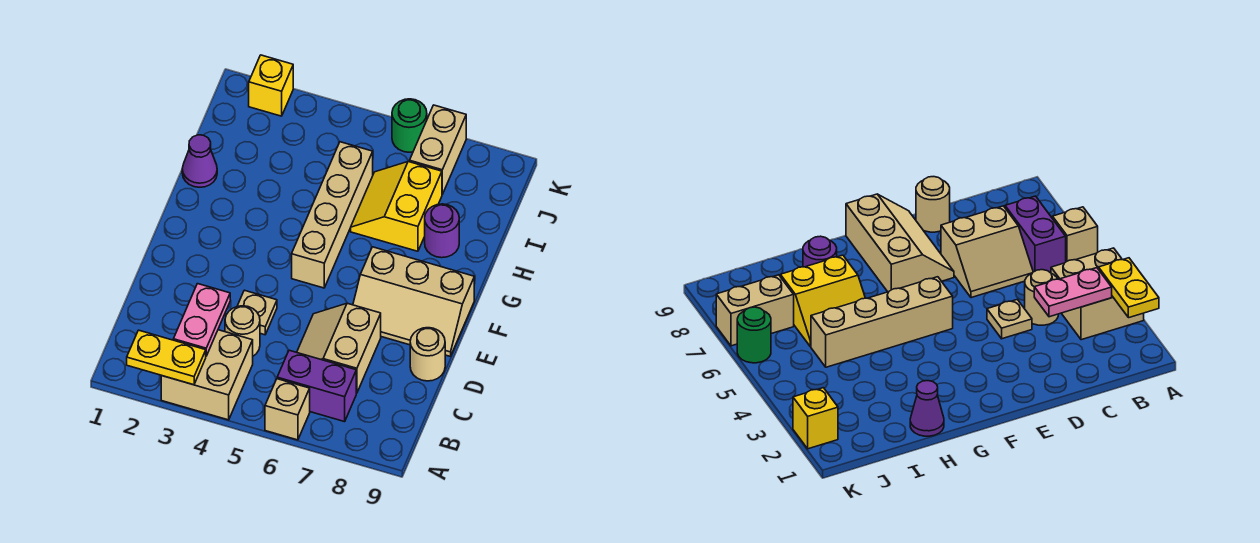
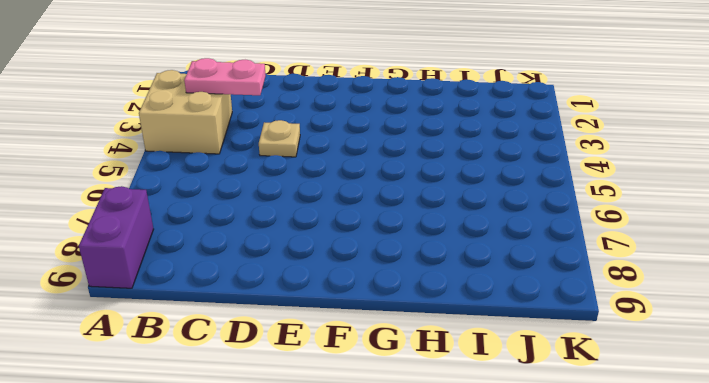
purple brick A8:A9 level 1 -> purple brick B6:B7 level 1
none -> tan brick A6 level 1
none -> tan round brick C4 level 1
none -> tan slope C6:D7 level 1 top 7

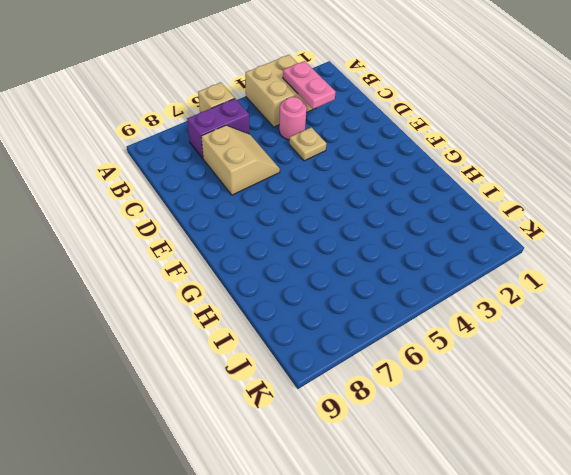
pink round brick C4 level 1 -> tan round brick C4 level 1
none -> tan round brick D9 level 1
none -> tan slope E7:F9 level 1 top F
none -> tan brick F5:I5 level 1

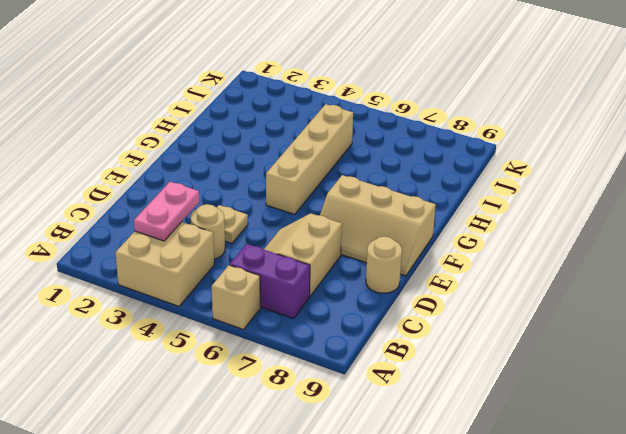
none -> purple cone H1 level 1
none -> yellow slope H6:I7 level 1 top 7
none -> purple round brick H8 level 1

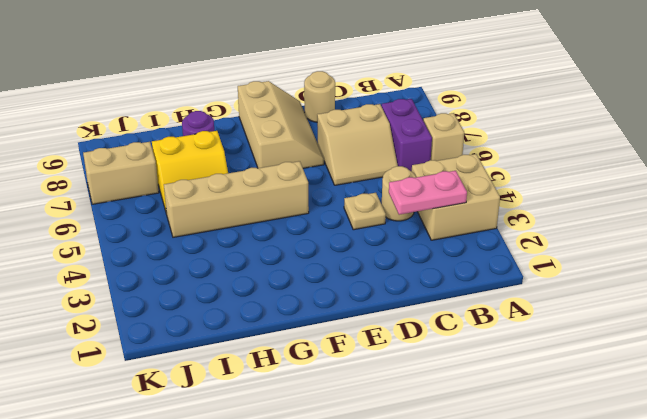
none -> purple cone H1 level 1
none -> yellow brick K2 level 1
none -> green round brick K6 level 1

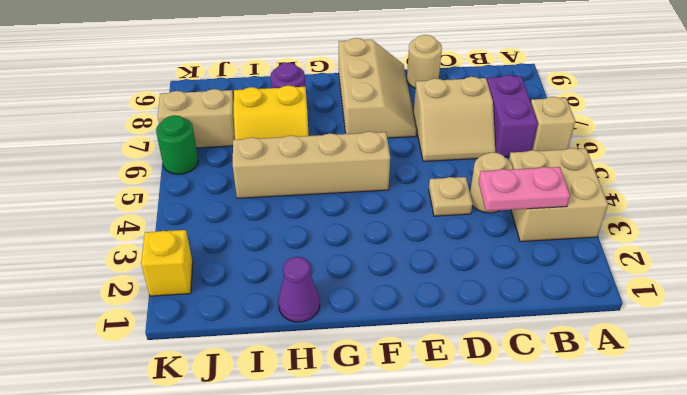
none -> yellow plate A2:A3 level 2

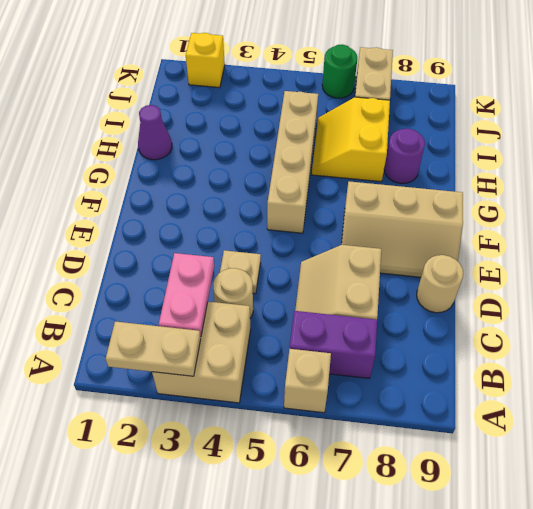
tan plate A2:A3 level 2 -> yellow plate A2:A3 level 2

